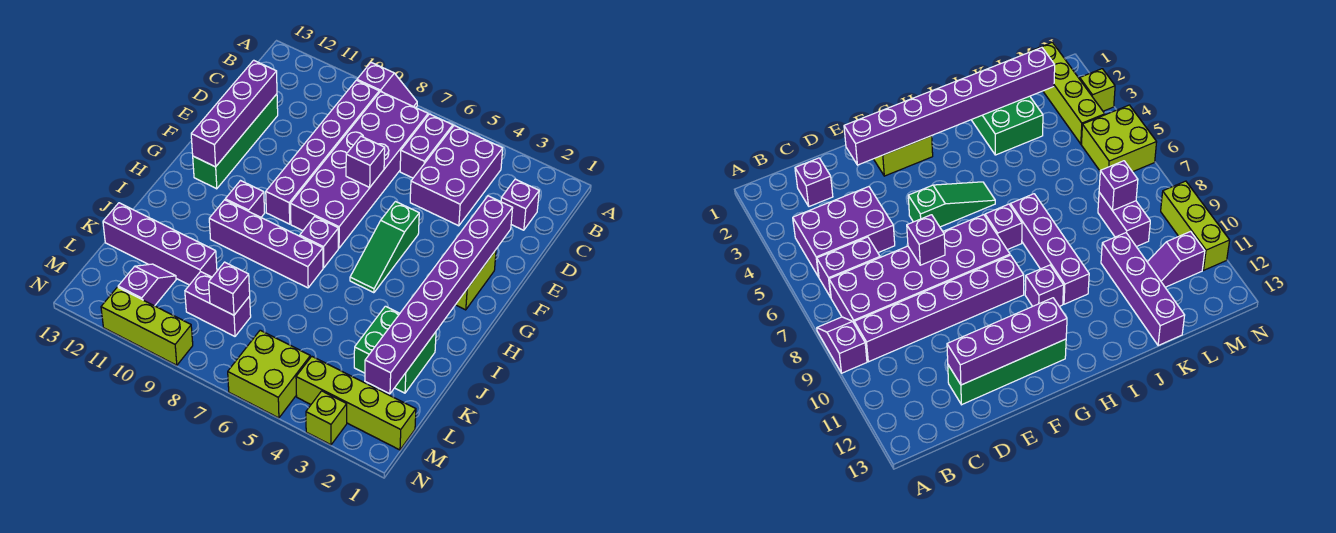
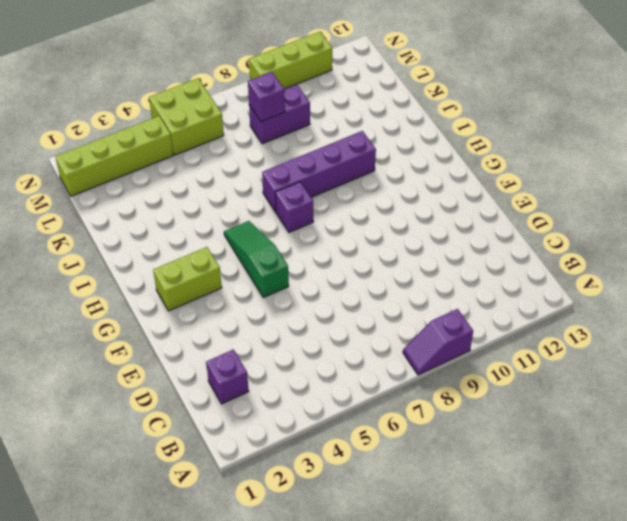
lime brick G2:G3 level 1 -> lime brick F2:G2 level 1
none -> purple brick B4:D5 level 1
none -> purple brick B6:C6 level 1
none -> purple brick B7:G8 level 1

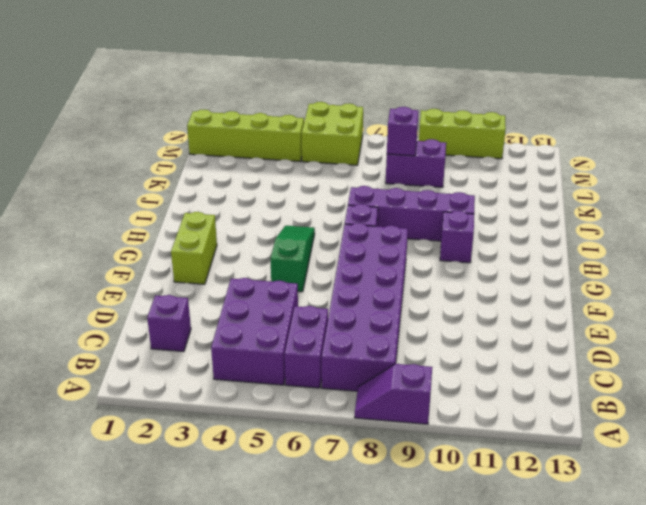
none -> purple brick B9:G9 level 1
none -> green brick D12:G12 level 1
none -> green brick J2:K3 level 1

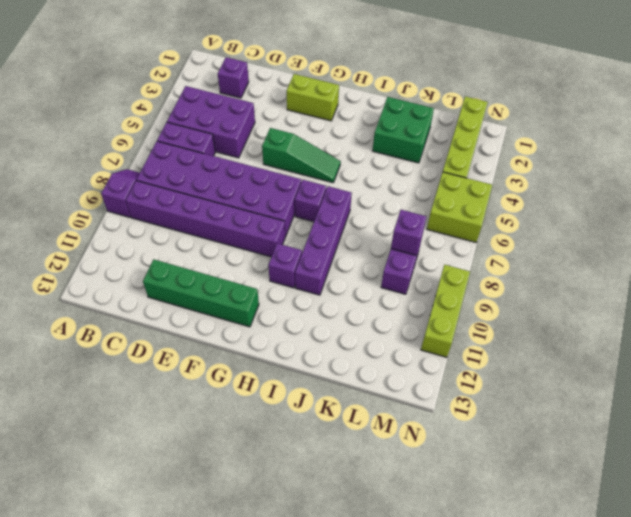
none -> purple brick K10:K13 level 1
none -> purple slope L11:M11 level 1 top M
none -> lime brick N3 level 1

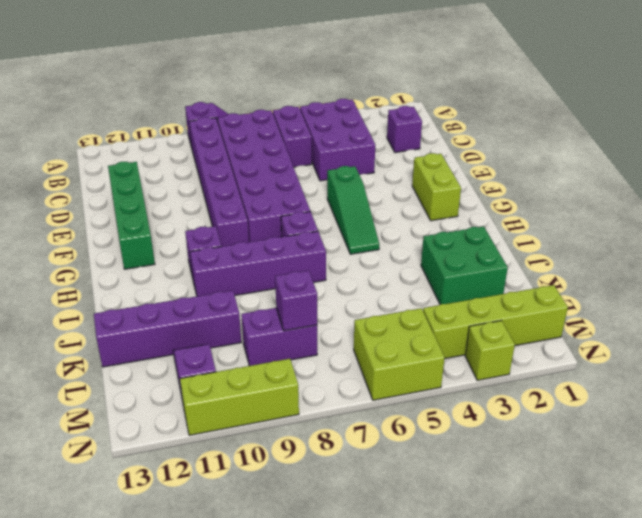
none -> purple brick D12:G12 level 2
none -> purple brick E2:L2 level 2
none -> purple brick E7 level 2

